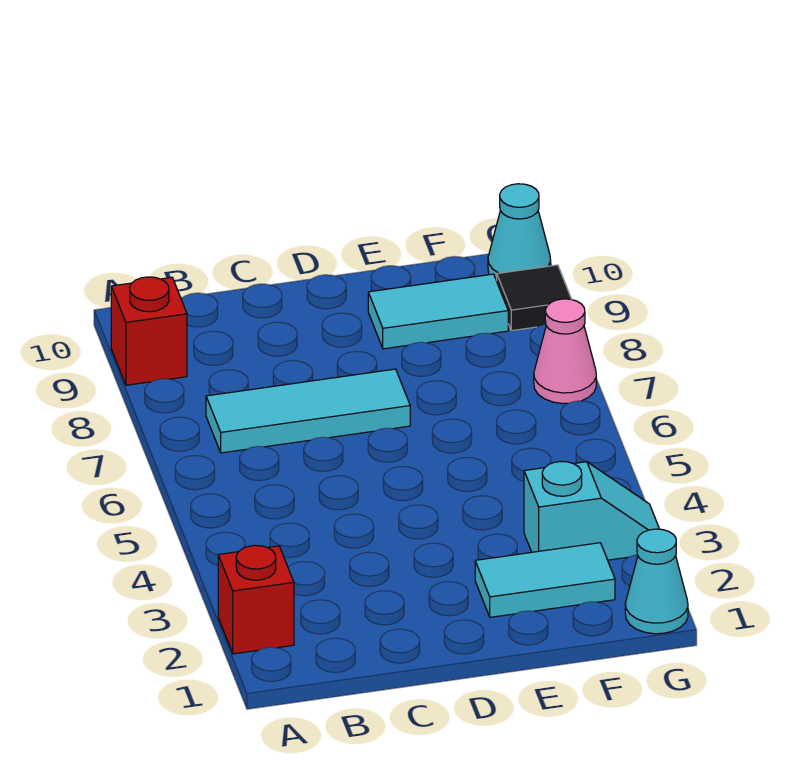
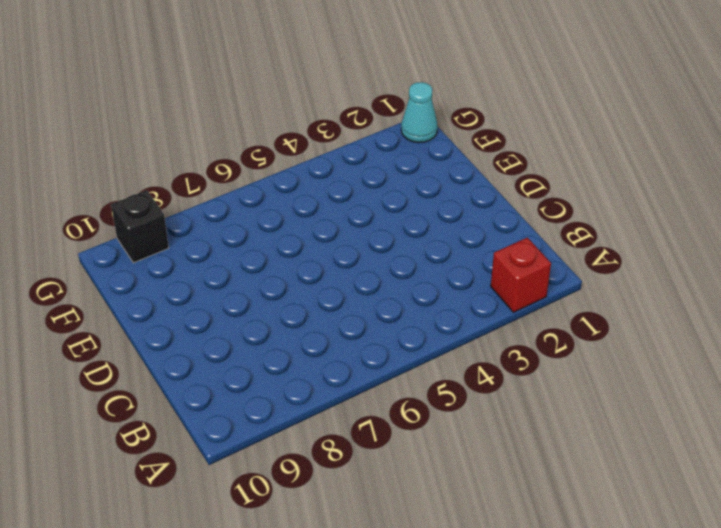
black brick G9 level 1 -> black tile G9 level 1
none -> red brick A9 level 1
none -> cyan tile B7:D7 level 1

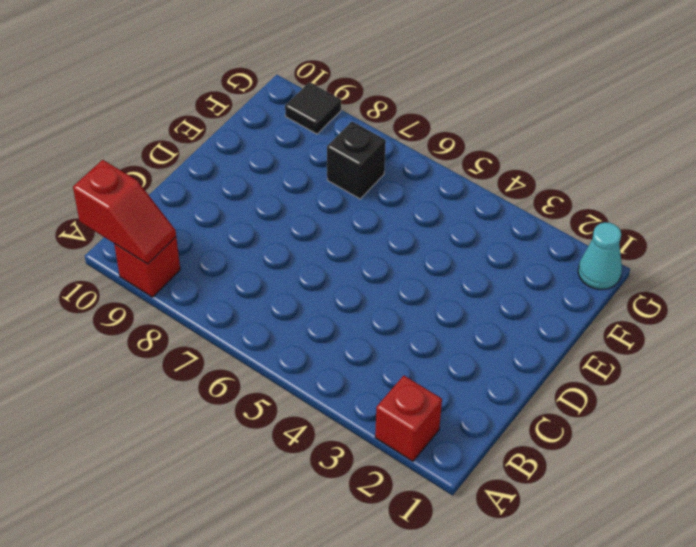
red slope A9:A10 level 2 top 10 -> none
black brick F7 level 1 -> none
none -> cyan tile B7:D7 level 1
none -> cyan tile E2:F2 level 1

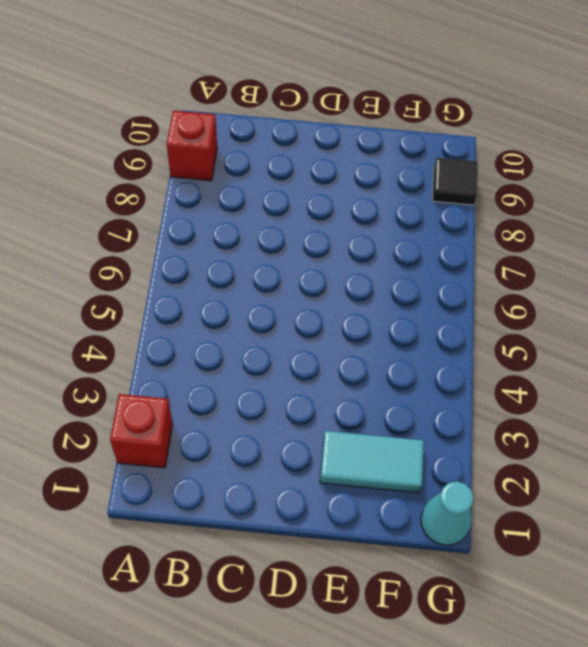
none -> cyan tile B7:D7 level 1
none -> cyan tile E9:F9 level 1

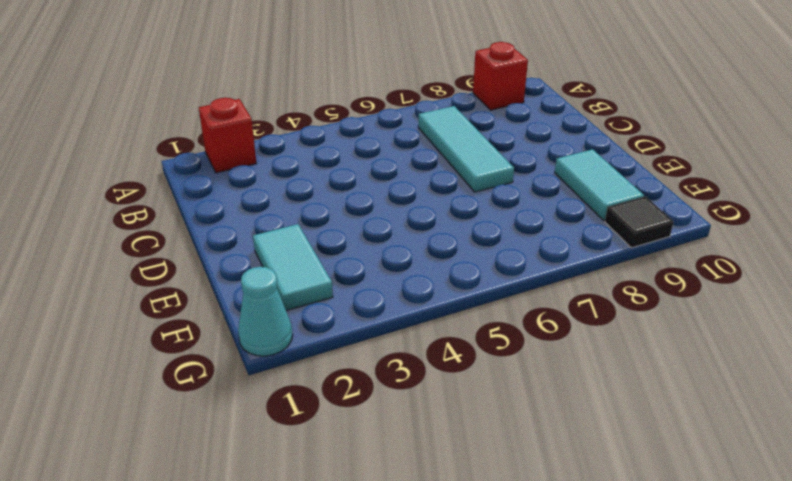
none -> cyan slope F3:G3 level 1 top F
none -> pink cone G7 level 1

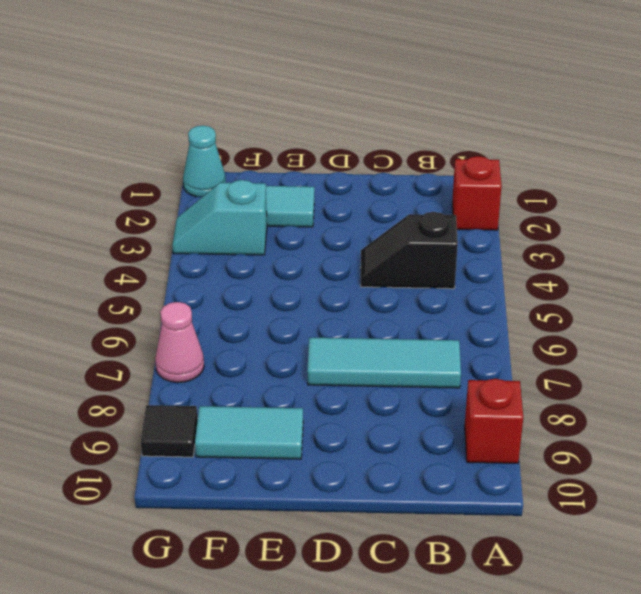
black slope B4:C4 level 1 top B -> none
none -> cyan cone G10 level 1

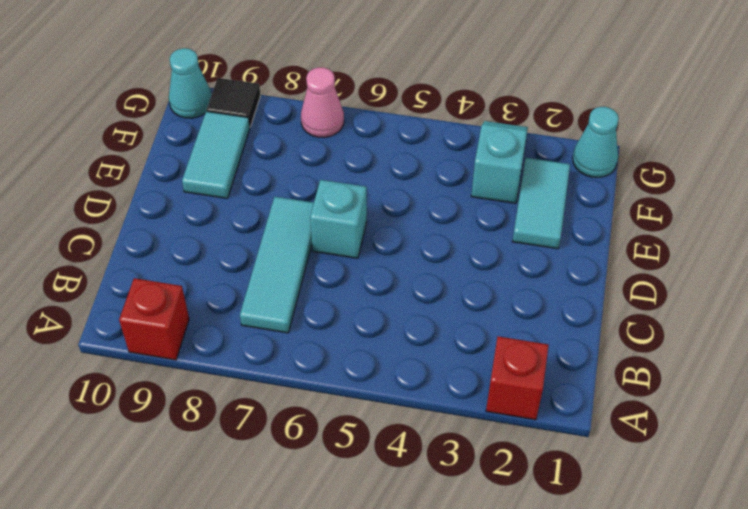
cyan brick D6 level 1 -> none

